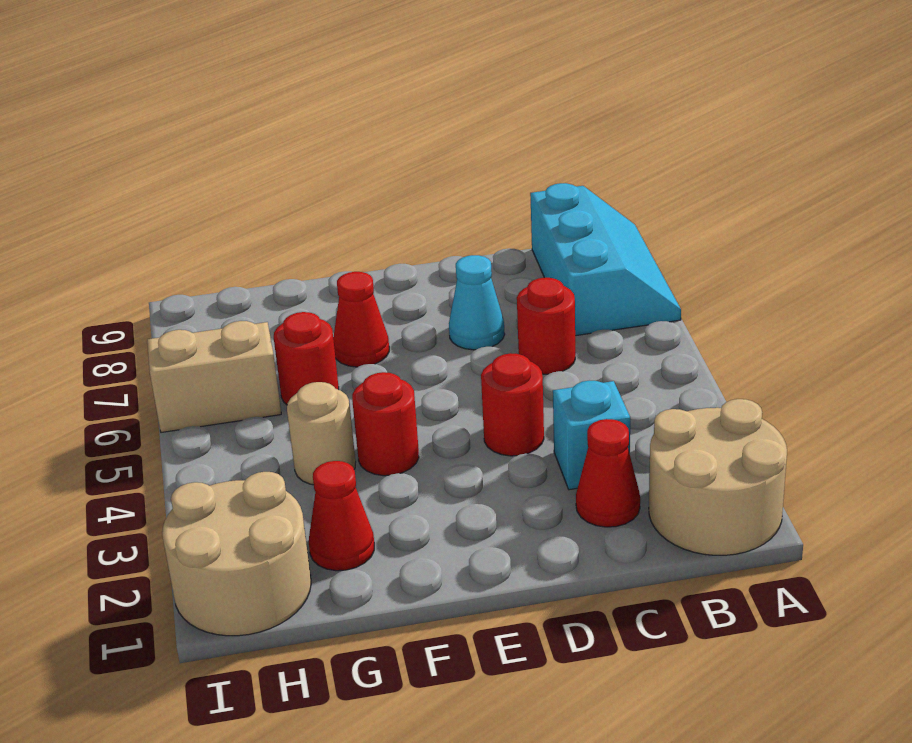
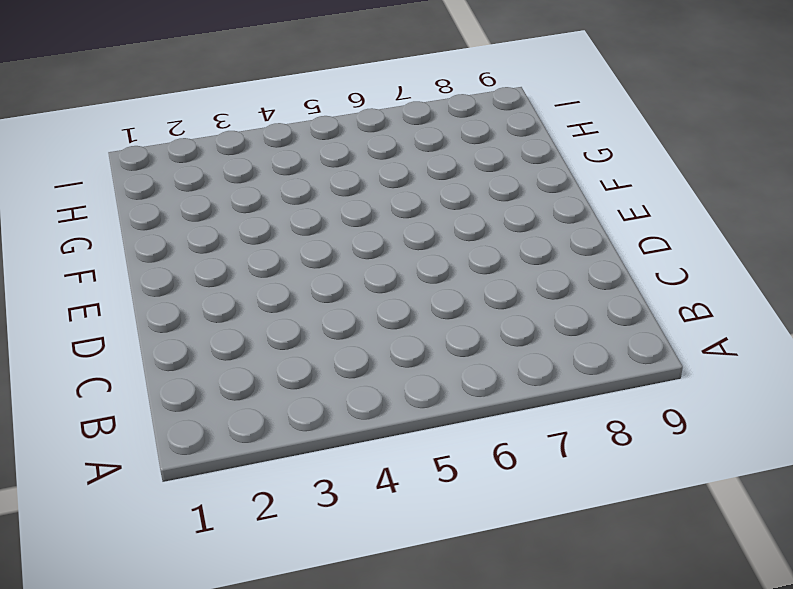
none -> tan round brick A1:B2 level 1
none -> cyan slope A7:B9 level 1 top B
none -> red cone C2 level 1

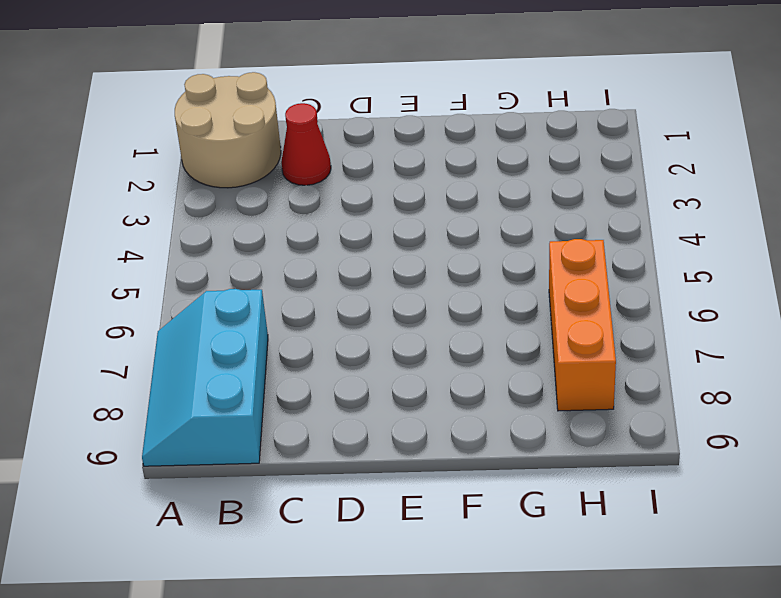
orange brick H6:H8 level 1 -> tan brick H6:I6 level 1
none -> cyan brick C3 level 1
none -> red round brick C6 level 1
none -> red round brick D4 level 1

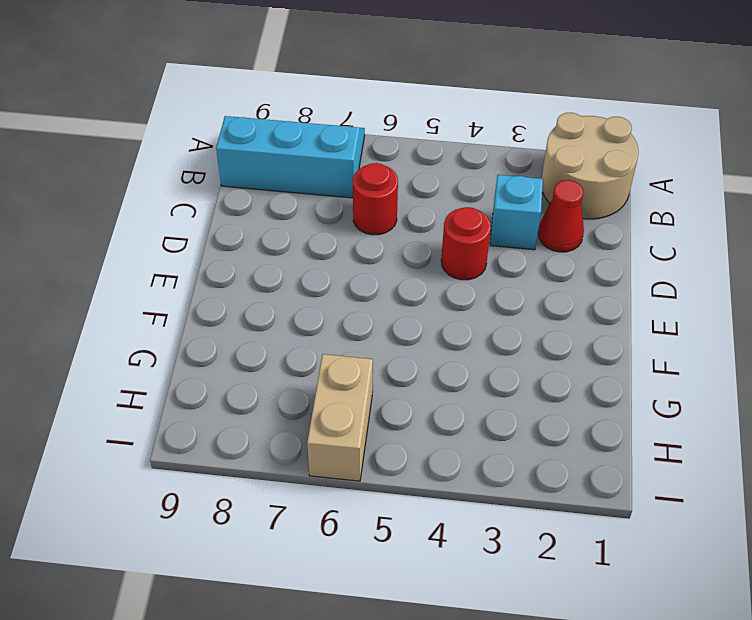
none -> cyan cone D7 level 1
none -> red round brick F4 level 1
none -> red cone F7 level 1

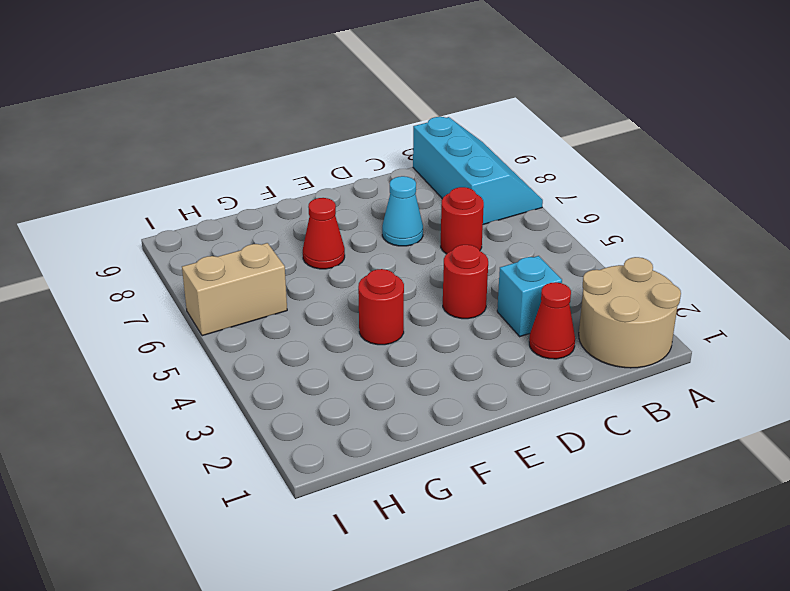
none -> red cone G2 level 1
none -> tan round brick G4 level 1
none -> red round brick G6 level 1

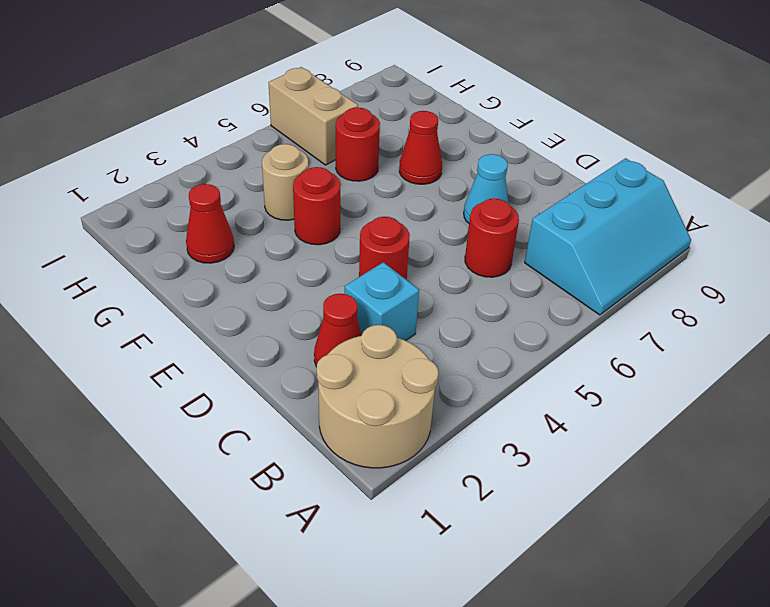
none -> tan round brick H1:I2 level 1

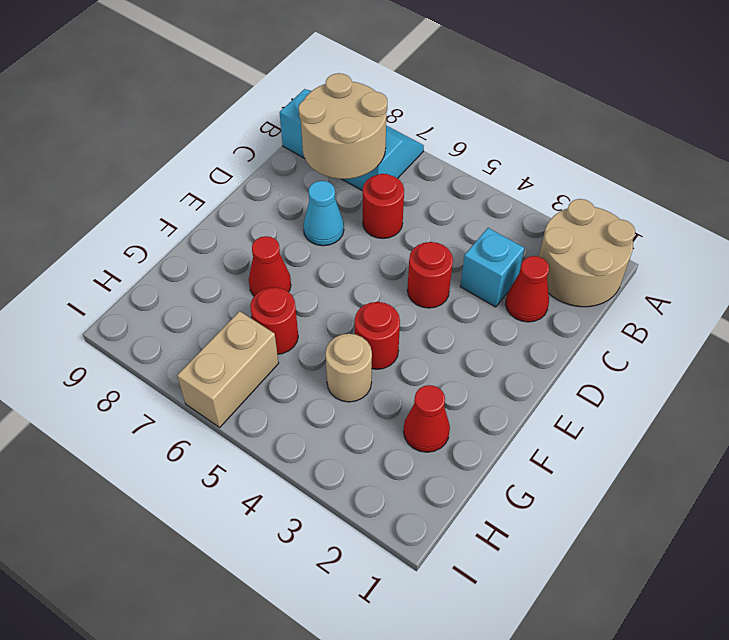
tan round brick B7:C8 level 2 -> tan round brick H1:I2 level 1

